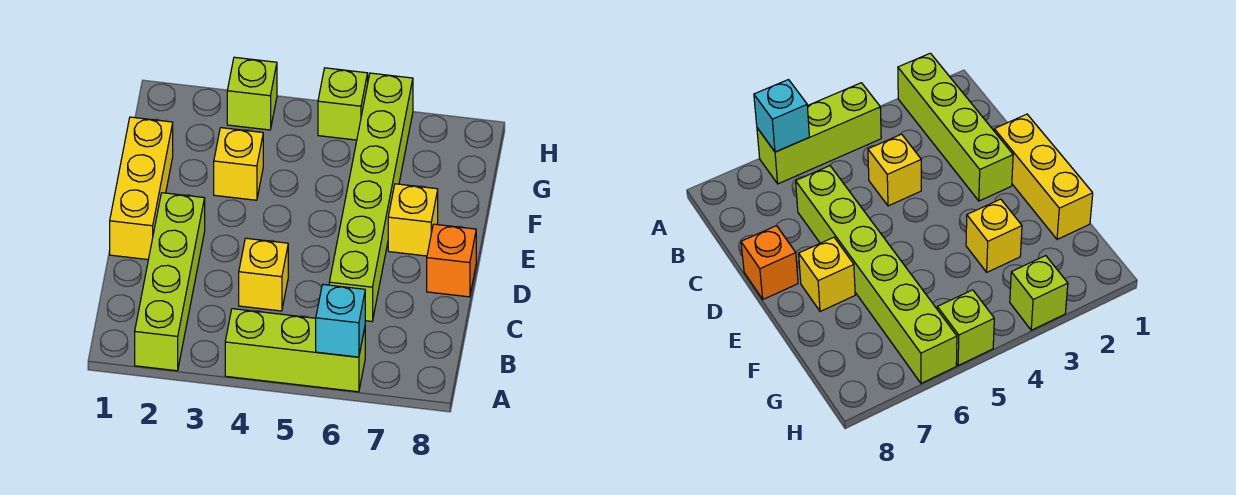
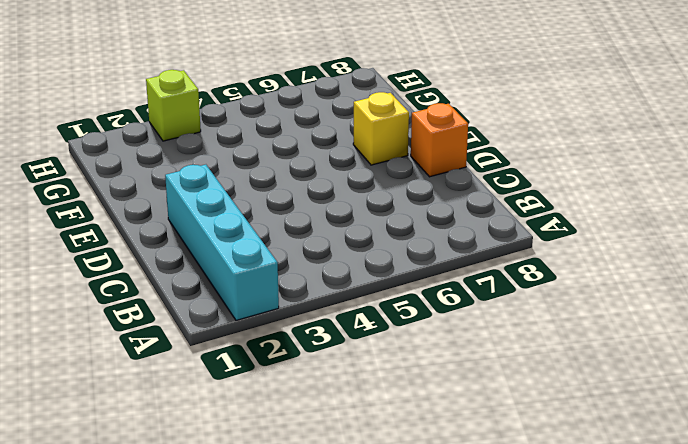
cyan brick A2:D2 level 1 -> lime brick A2:D2 level 1
none -> lime brick A4:A6 level 1
none -> yellow brick C4 level 1

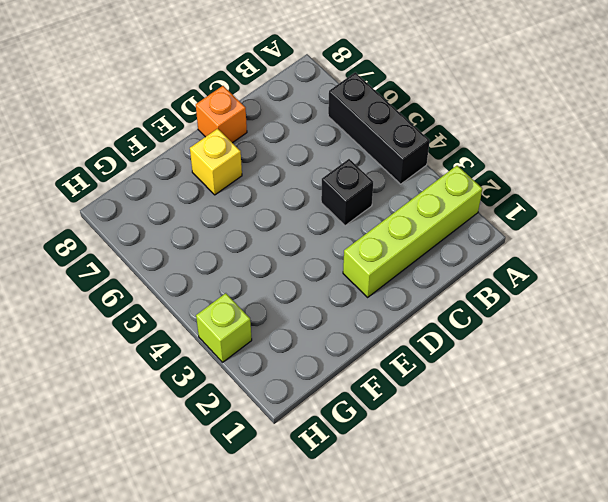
black brick A4:A6 level 1 -> lime brick A4:A6 level 1
black brick C4 level 1 -> yellow brick C4 level 1
none -> lime brick C6:H6 level 1
none -> yellow brick D1:F1 level 1

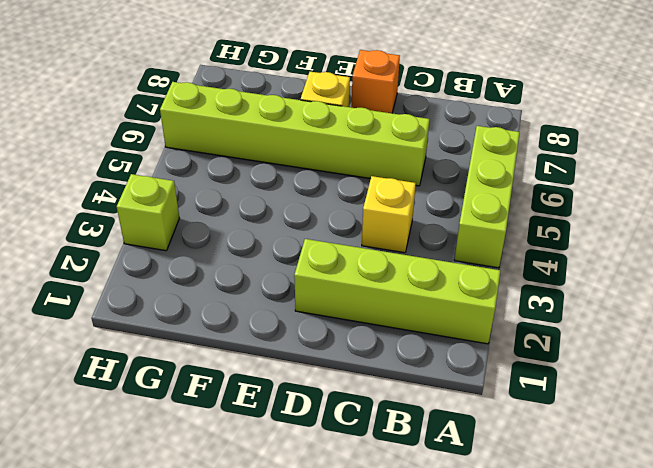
none -> yellow brick D1:F1 level 1
none -> yellow brick F3 level 1

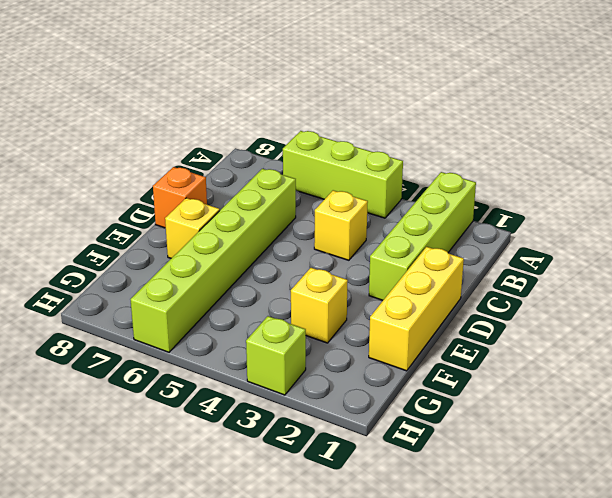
none -> lime brick H5 level 1
none -> cyan brick A6 level 2

